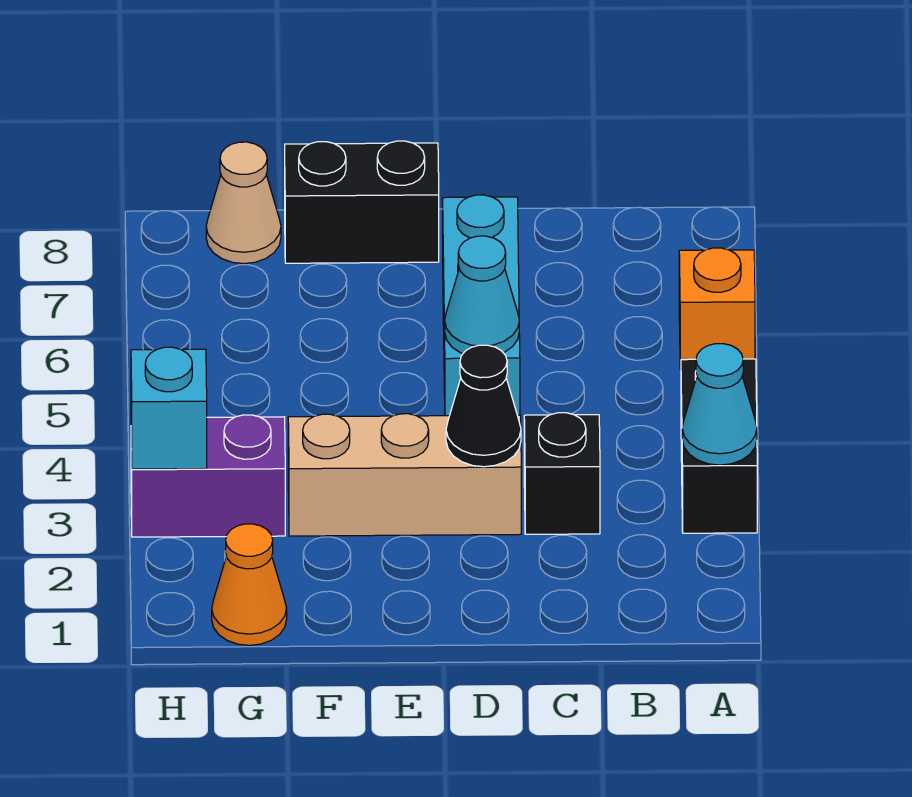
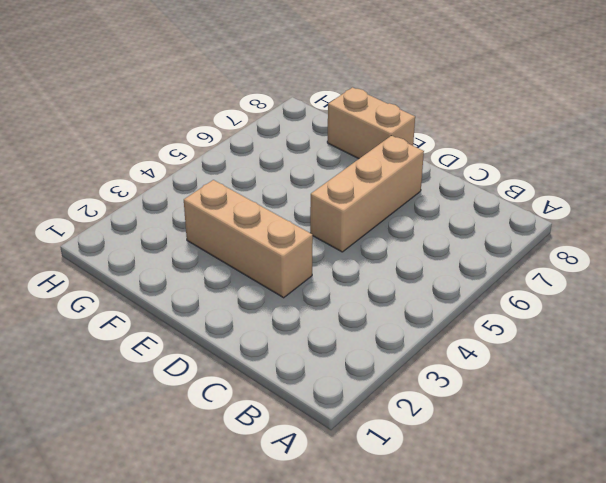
tan brick D5:D7 level 1 -> cyan brick D5:D7 level 1
tan brick E8:F8 level 1 -> black brick E8:F8 level 1
none -> black brick A3:A4 level 1
none -> orange brick A6 level 1
none -> black brick C3 level 1

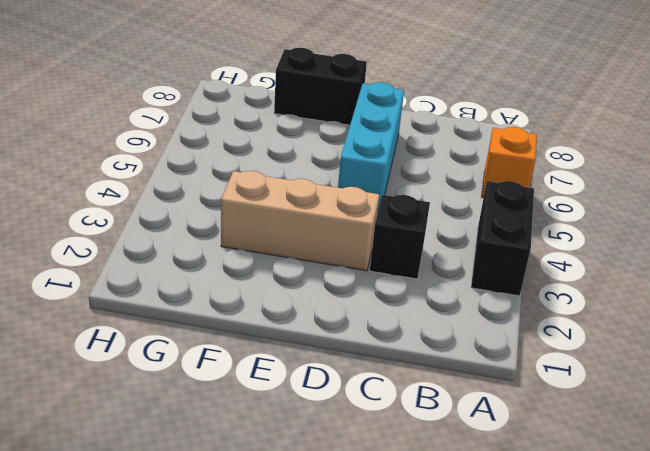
none -> orange cone G1 level 1
none -> purple brick G3:H3 level 1
none -> tan cone G8 level 1

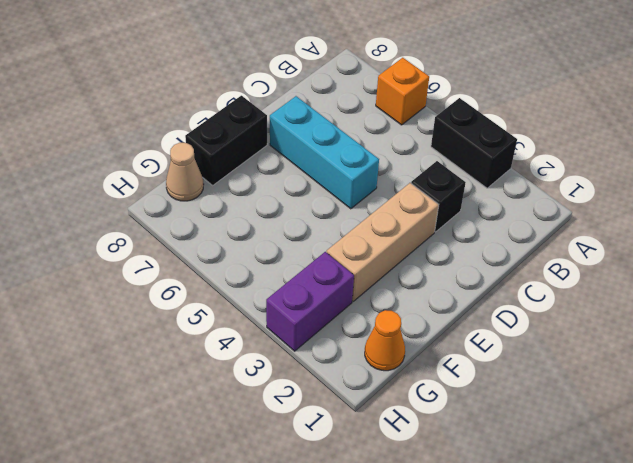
none -> cyan cone A3 level 2
none -> black cone D3 level 2
none -> cyan cone D5 level 2

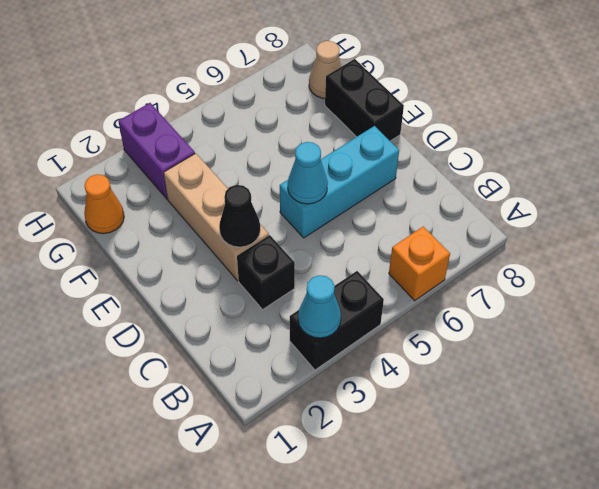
none -> cyan brick H3 level 2

